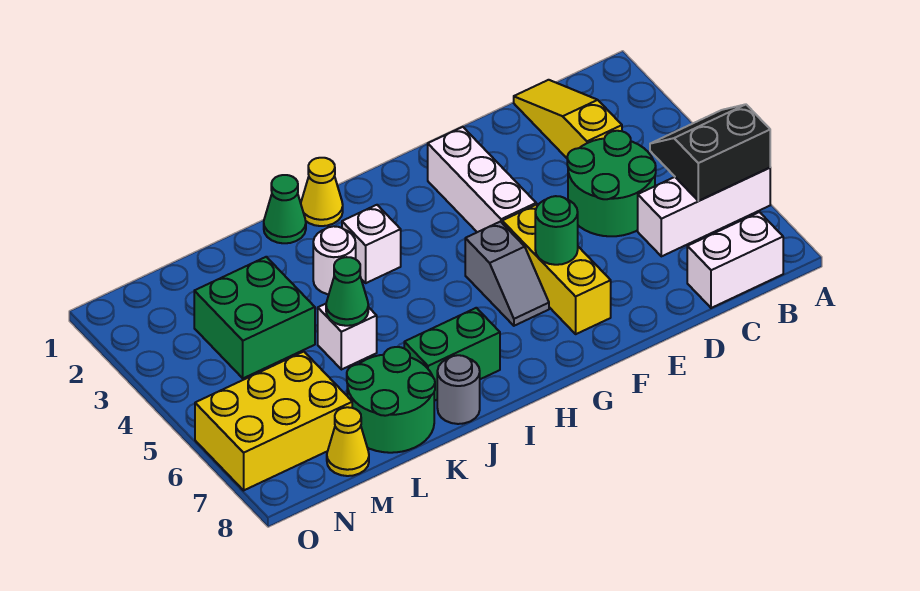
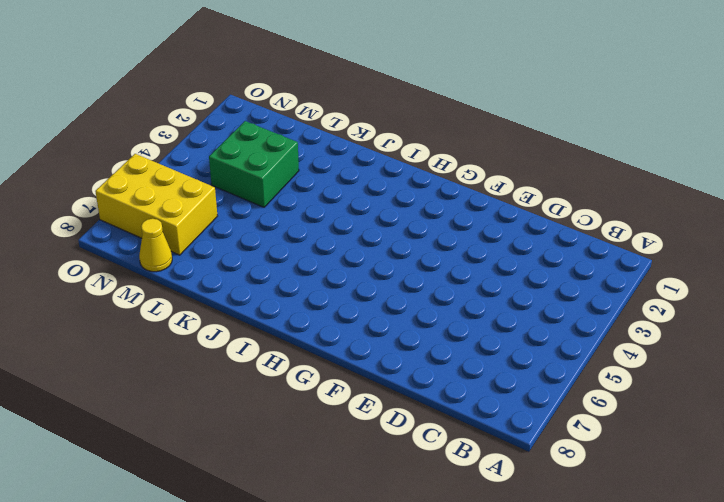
none -> white brick A6:C6 level 1
none -> white brick B8:C8 level 1
none -> yellow slope C1:C3 level 1 top 3

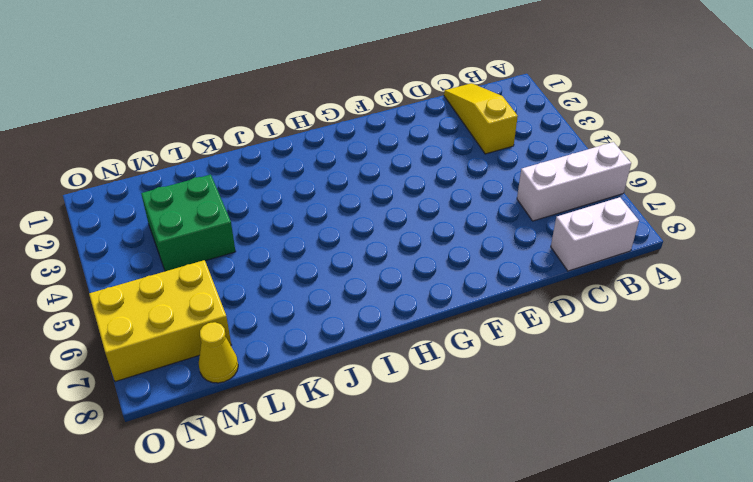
none -> green round brick C4:D5 level 1
none -> white brick F2:F4 level 1
none -> yellow brick F5:F7 level 1

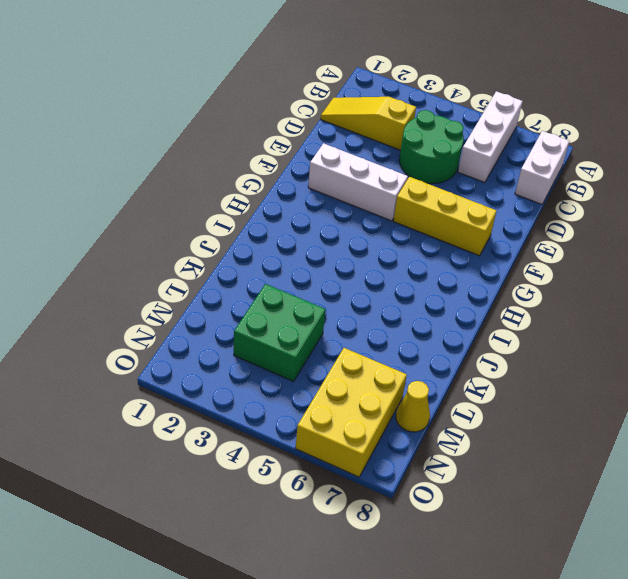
none -> grey slope G5:G6 level 1 top 5
none -> yellow cone I1 level 1
none -> white brick I3 level 1

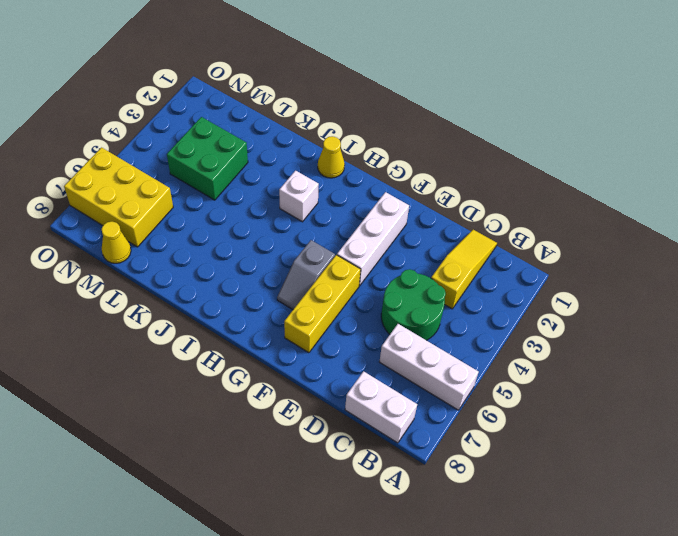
none -> green brick I7:J7 level 1
none -> green cone J1 level 1
none -> white round brick J3 level 1

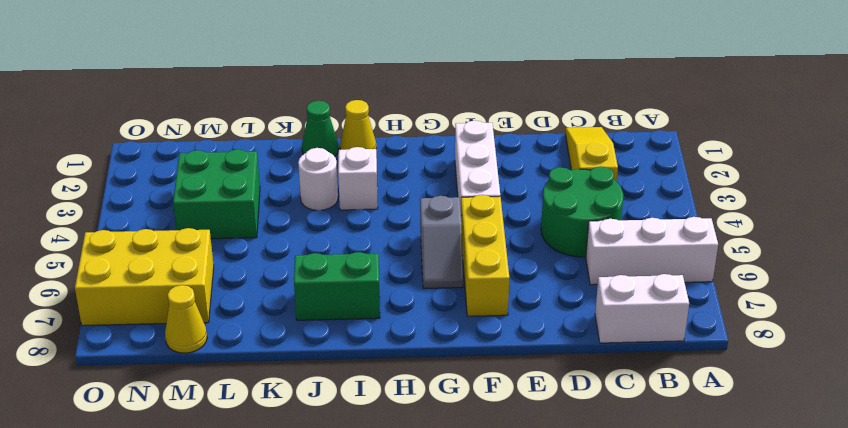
none -> grey round brick J8 level 1
none -> white brick K5 level 1
none -> green round brick K7:L8 level 1

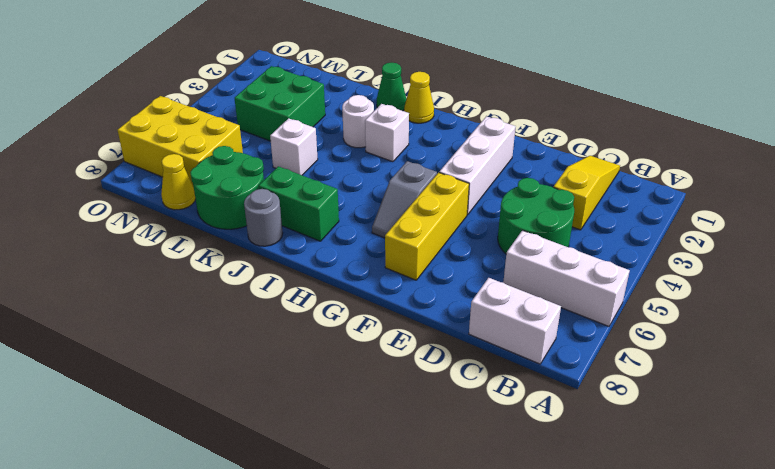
none -> black slope A5:B6 level 2 top 6
none -> green round brick F6 level 2
none -> green cone K5 level 2

